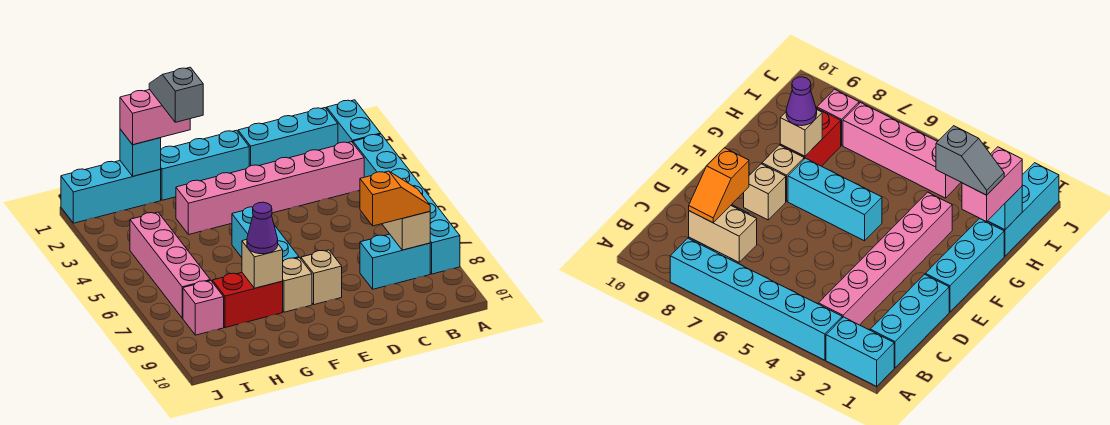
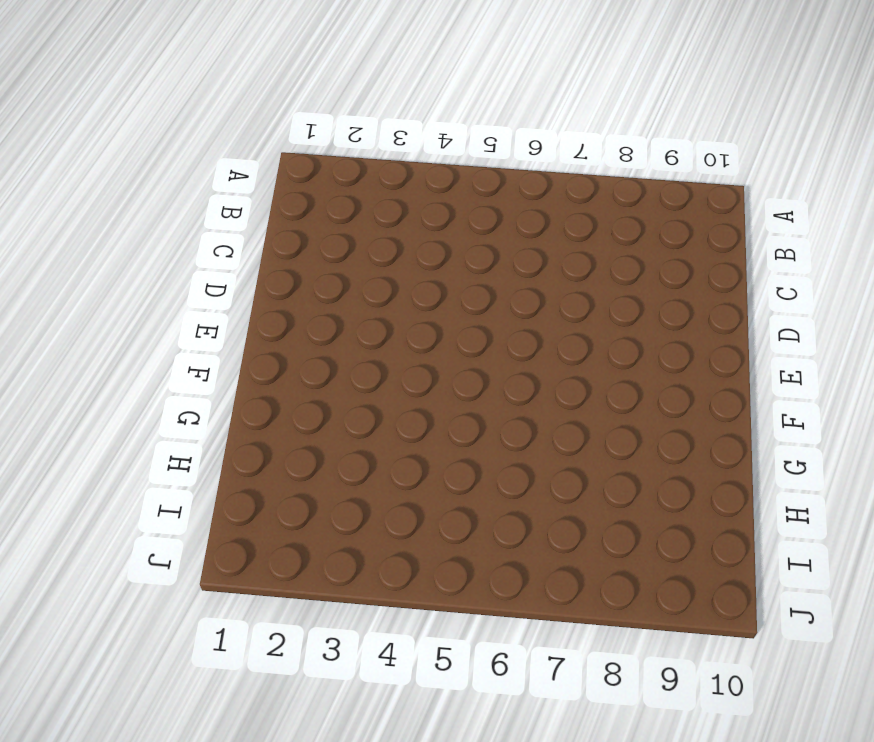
none -> cyan brick A1:A2 level 1
none -> cyan brick A3:A8 level 1
none -> cyan brick B1:D1 level 1

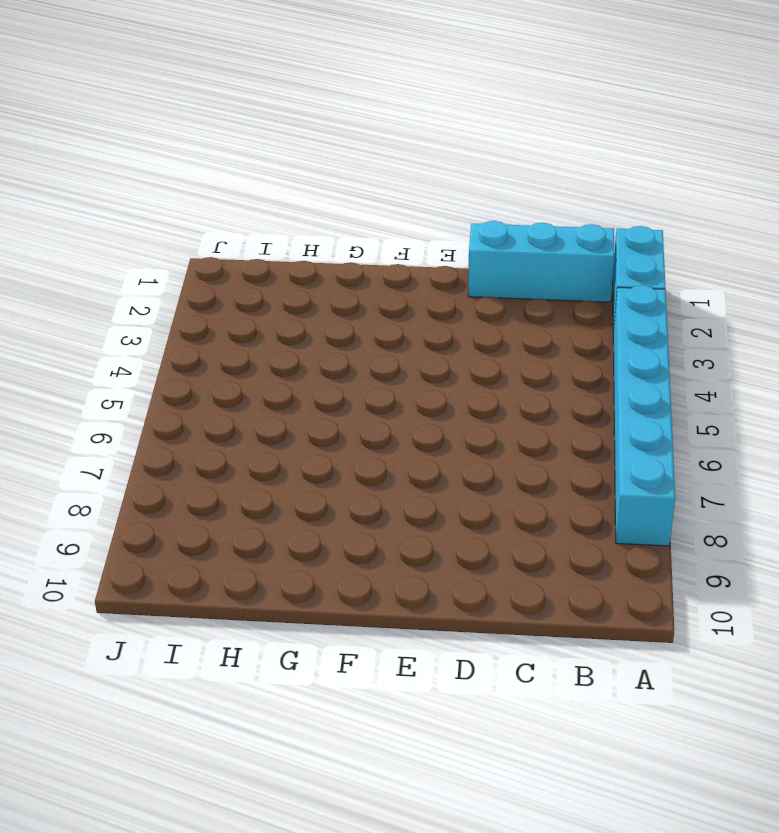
none -> pink brick B3:G3 level 1
none -> cyan brick B8:C8 level 1
none -> cyan brick E1:G1 level 1

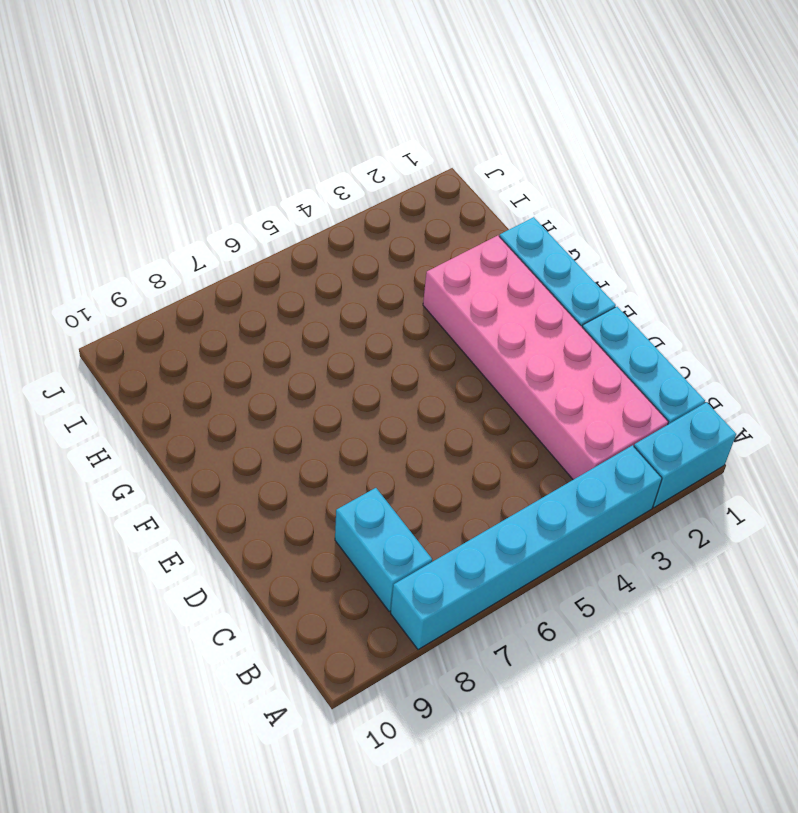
pink brick B2:G3 level 1 -> pink brick B3:G3 level 1
none -> tan brick E8 level 1
none -> cyan brick F5:F7 level 1
none -> tan brick F8 level 1

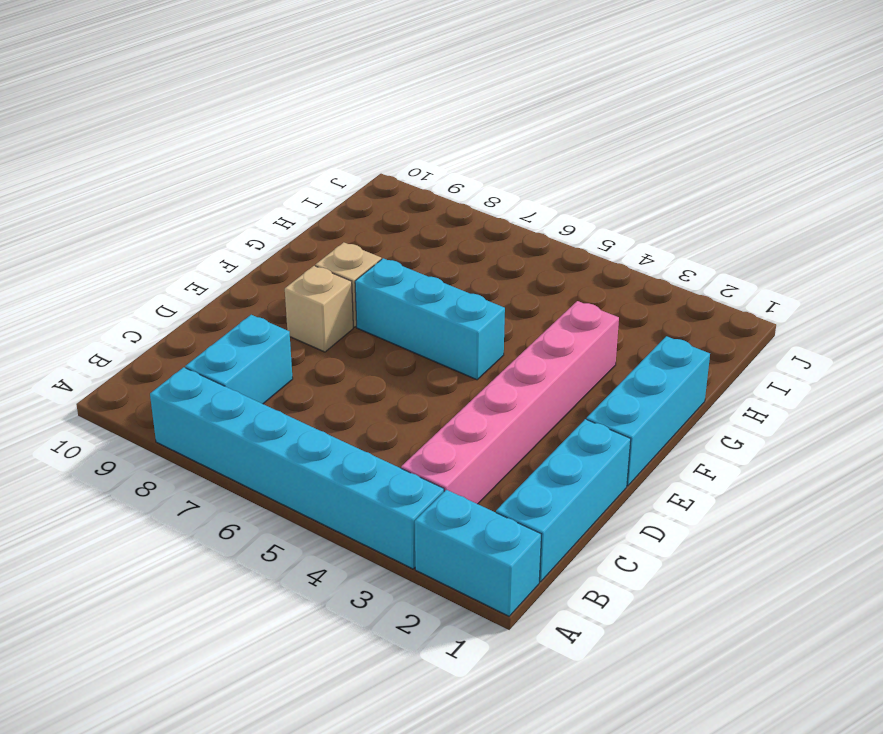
none -> red brick G8:H8 level 1
none -> cyan brick H1:J1 level 1
none -> pink brick I4:I7 level 1

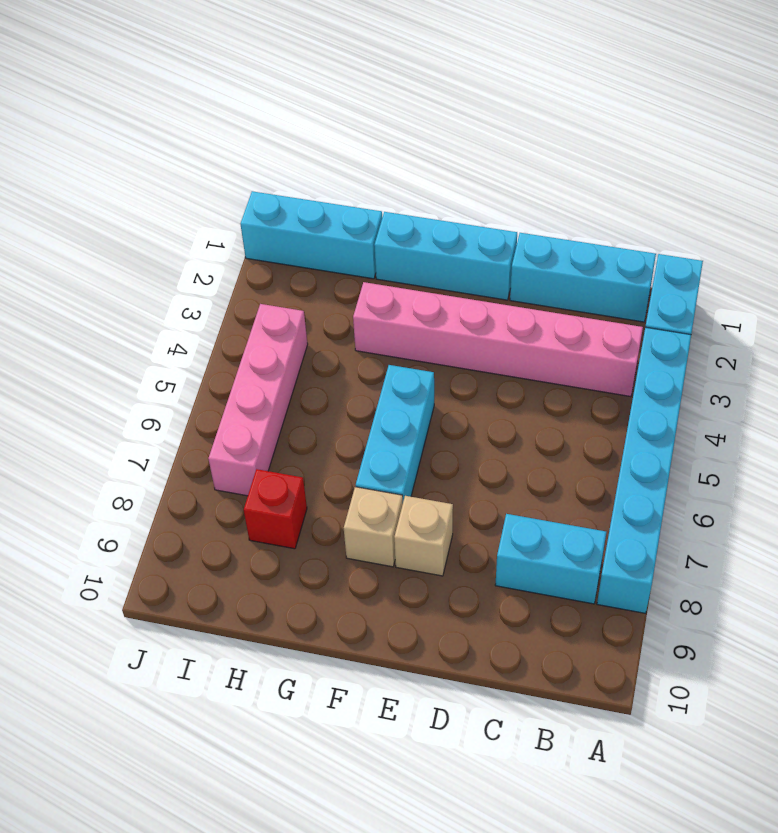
red brick H8 level 1 -> red brick G8:H8 level 1
none -> pink brick I8 level 1
none -> tan brick B7:B8 level 2
none -> tan brick G8 level 2

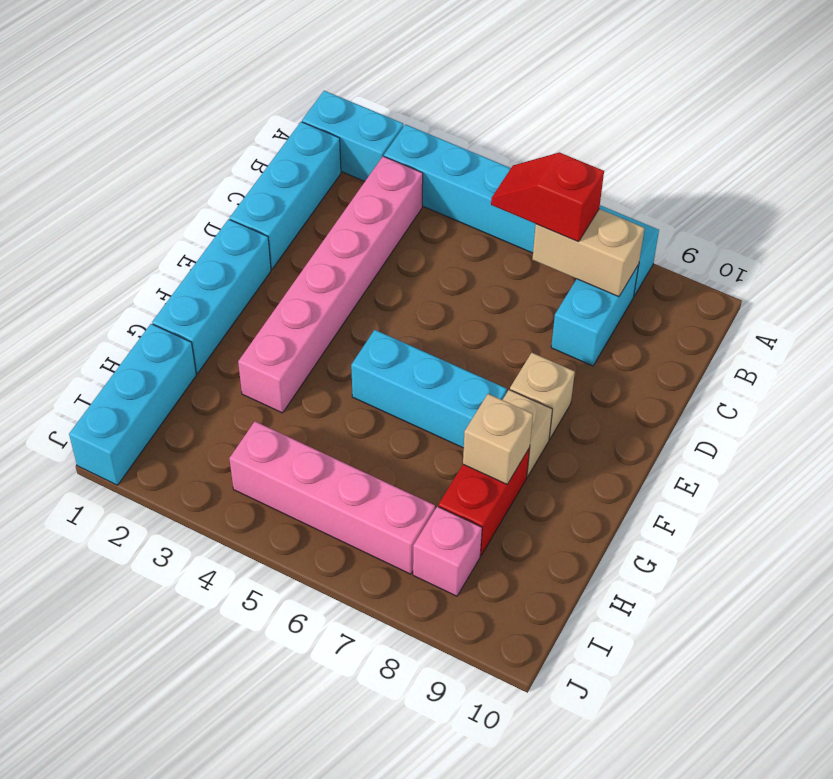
red slope B6:B7 level 3 top 7 -> none
none -> cyan brick H1 level 2
none -> orange slope B8:C8 level 3 top C
none -> pink brick G1:H1 level 3

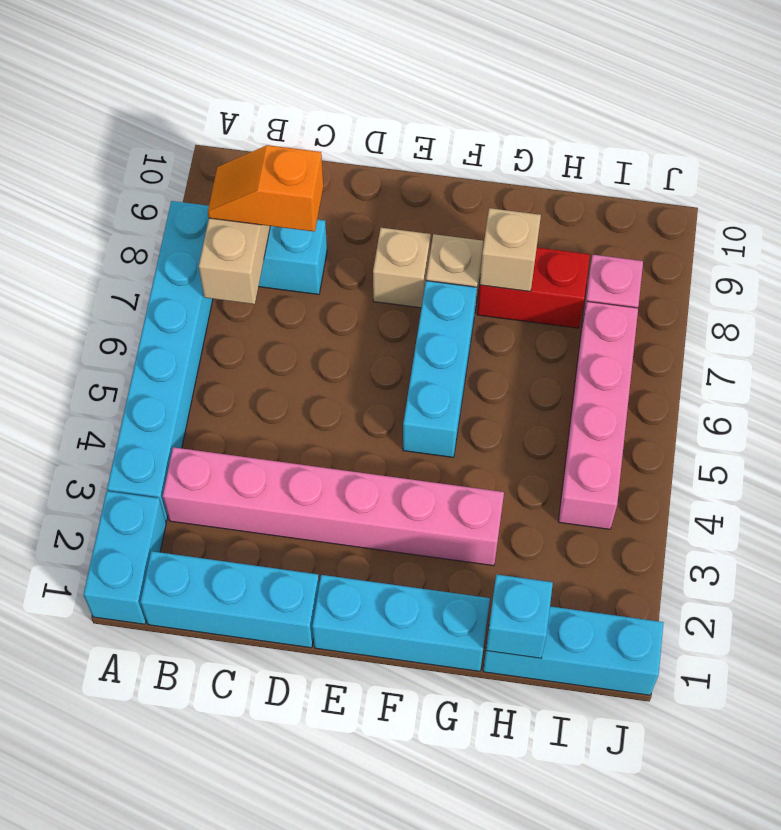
none -> pink brick G1:H1 level 3
none -> purple cone G8 level 3
none -> grey slope G1:G2 level 4 top 2

